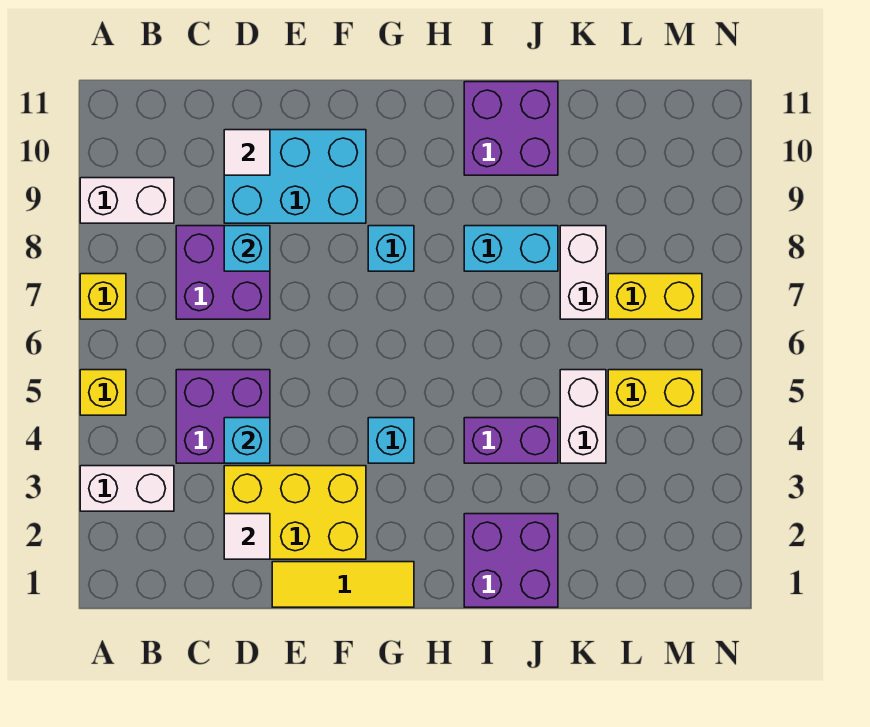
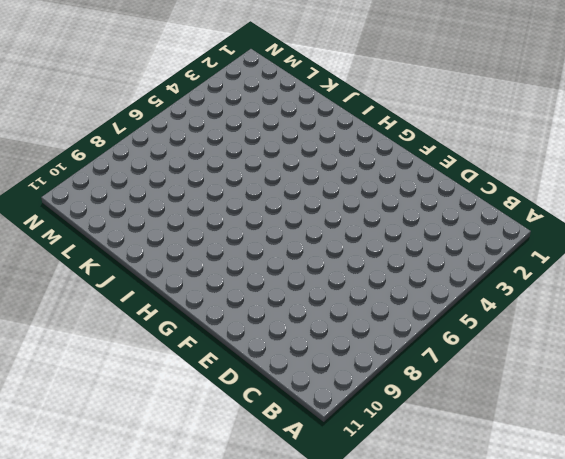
none -> white brick A3:B3 level 1
none -> yellow brick A5 level 1
none -> yellow brick A7 level 1

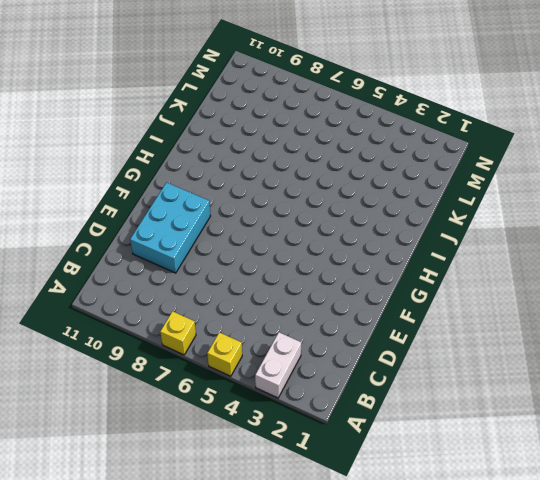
none -> white brick A9:B9 level 1
none -> purple brick C4:D5 level 1
none -> purple brick C7:D8 level 1

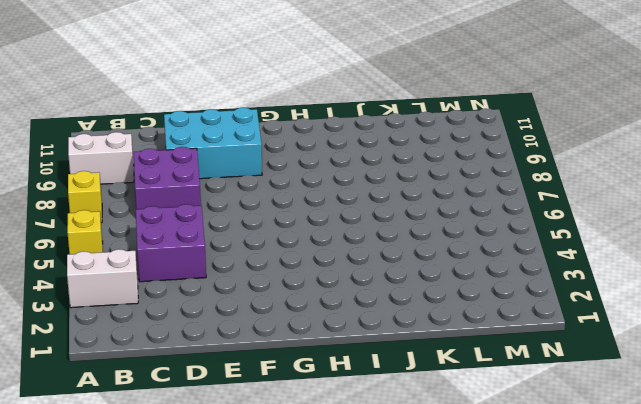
none -> yellow brick D2:F3 level 1
none -> yellow tile E1:G1 level 1
none -> cyan brick G4 level 1

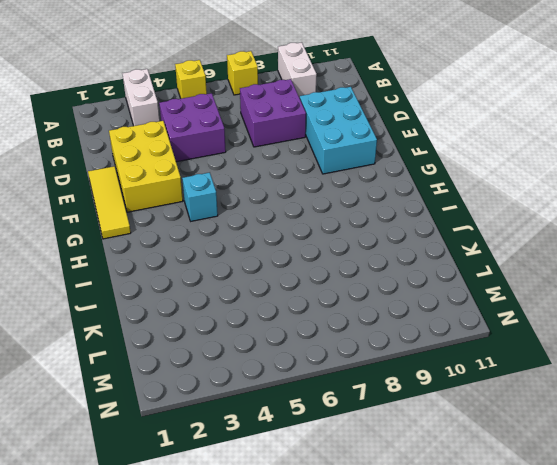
none -> cyan brick G8 level 1
none -> purple brick I1:J2 level 1
none -> purple brick I4:J4 level 1

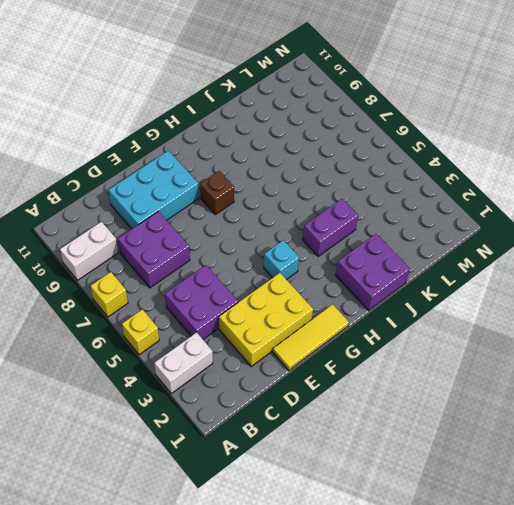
brown brick G8 level 1 -> cyan brick G8 level 1
none -> cyan brick I8:J8 level 1
none -> purple brick I10:J11 level 1
none -> white brick K4:K5 level 1

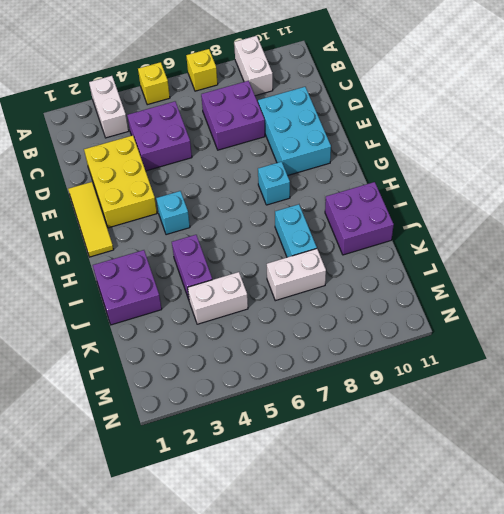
none -> yellow brick L5:M5 level 1
none -> yellow brick L7:M7 level 1
none -> white tile D2 level 2

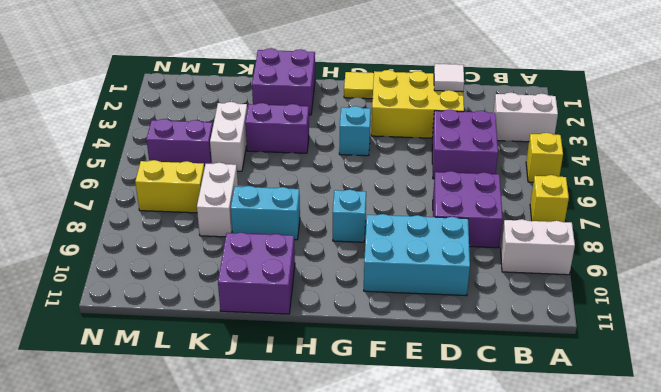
purple brick L5:M5 level 1 -> yellow brick L5:M5 level 1
none -> cyan brick D4 level 2
none -> cyan brick D8 level 2
none -> white tile D10 level 2

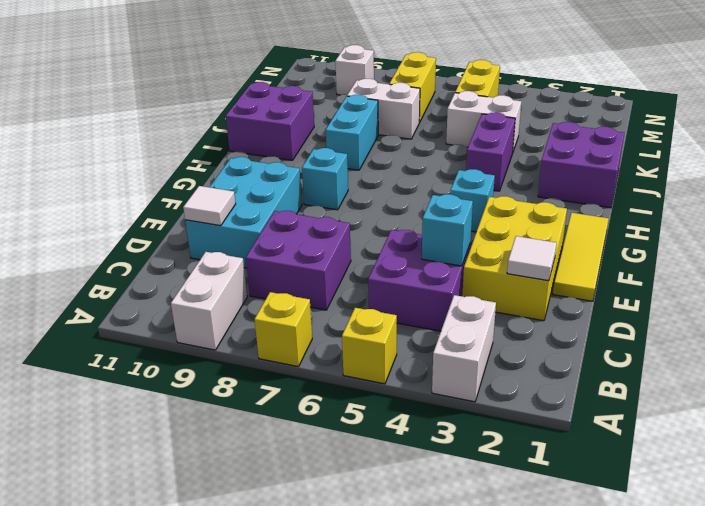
white brick M9 level 1 -> none
none -> cyan brick D8 level 2

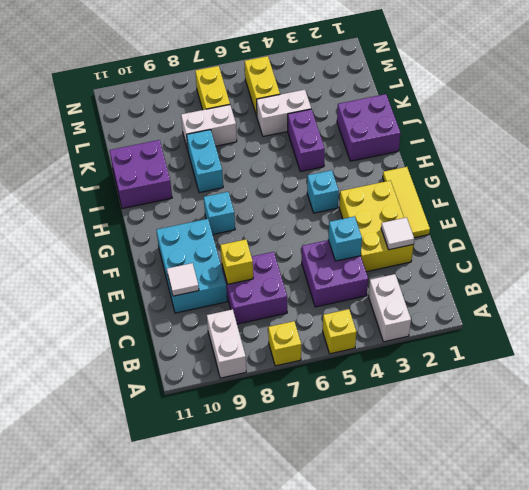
yellow brick D8 level 2 -> cyan brick D8 level 2

